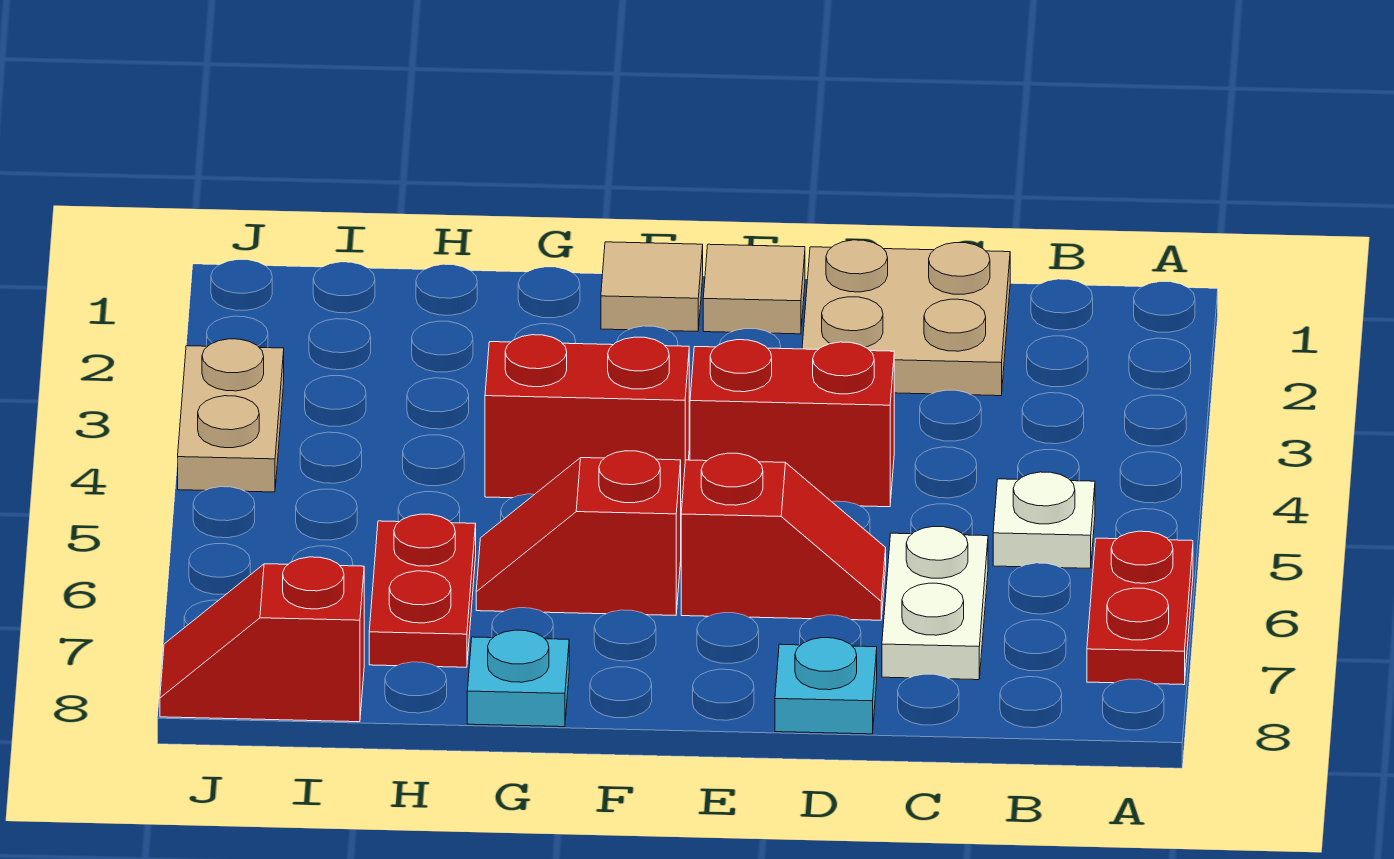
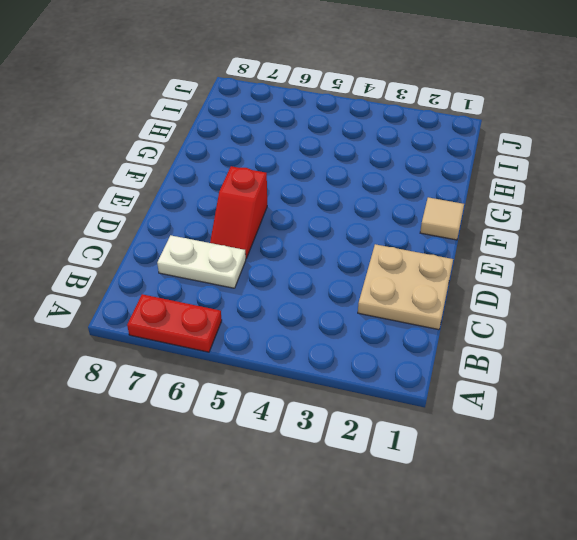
none -> white plate B5 level 1
none -> red brick D4:E4 level 1
none -> cyan plate D8 level 1

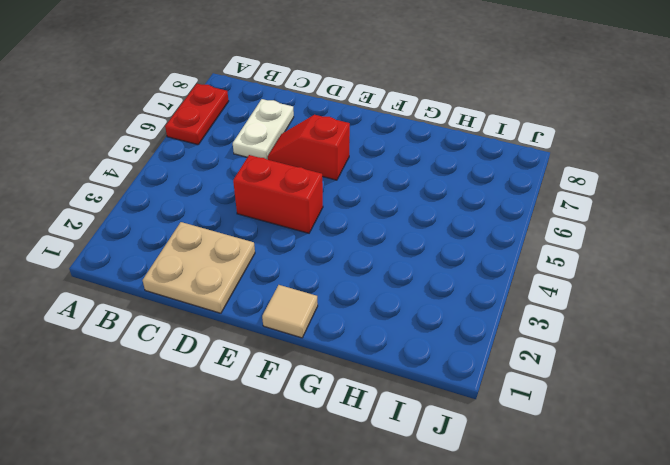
none -> white plate B5 level 1
none -> cyan plate D8 level 1
none -> tan tile E1 level 1

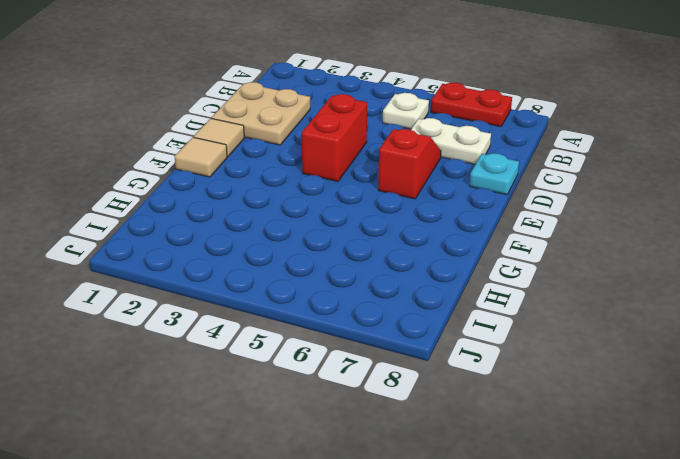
none -> red brick F4:G4 level 1
none -> red slope F6:G6 level 1 top F
none -> cyan plate G8 level 1

